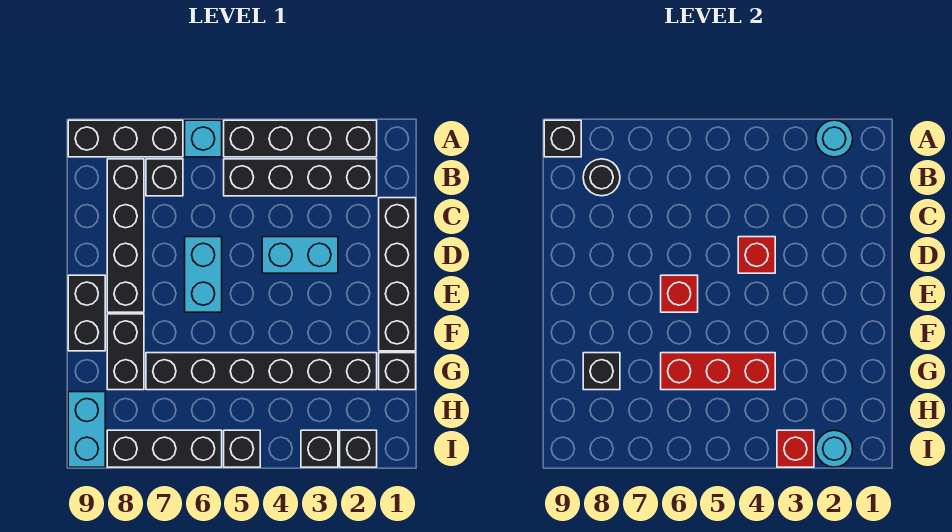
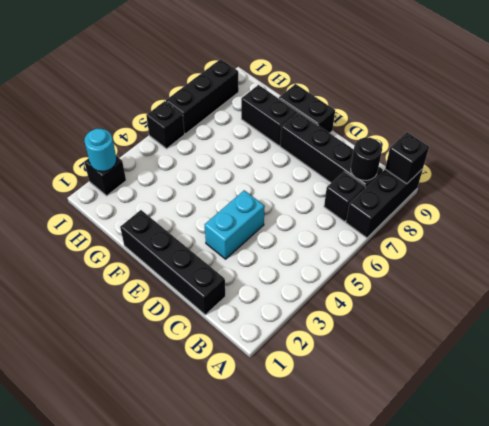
none -> black brick A2:A5 level 1
none -> cyan brick A6 level 1
none -> black brick B2:B5 level 1

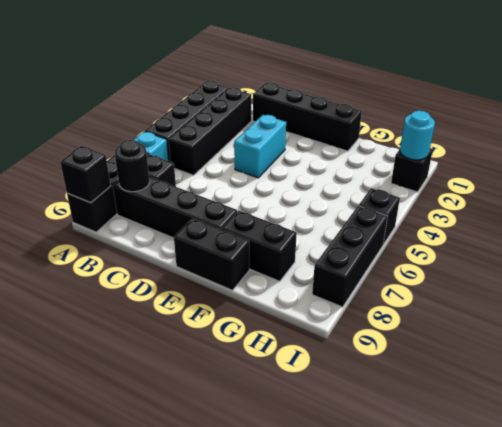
none -> cyan brick D6:E6 level 1
none -> black brick G1 level 1
none -> black brick G2:G7 level 1

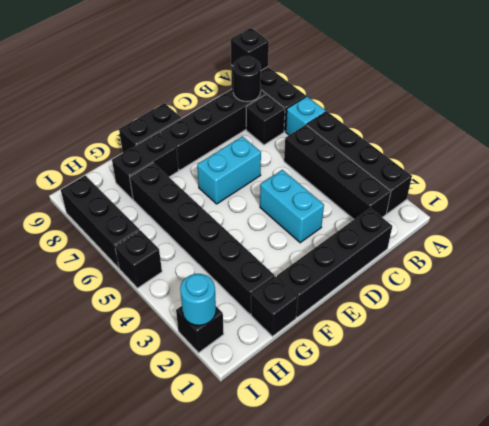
none -> cyan brick H9:I9 level 1
none -> black brick I3 level 1
none -> cyan round brick A2 level 2

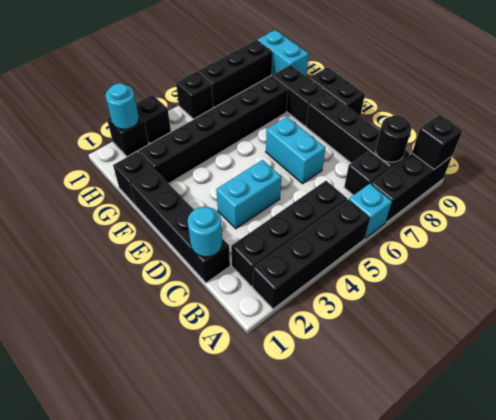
cyan round brick C1 level 2 -> cyan round brick A2 level 2
none -> red brick D4 level 2
none -> red brick E6 level 2
none -> red brick G4:G6 level 2

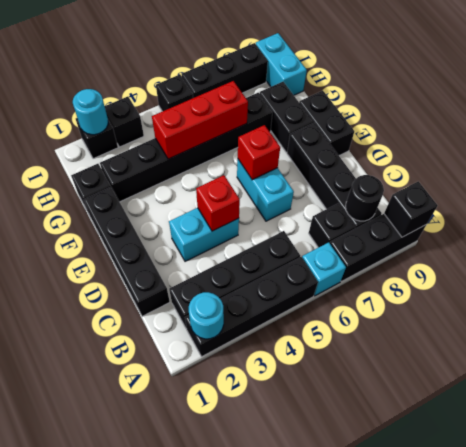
none -> black brick G8 level 2
none -> red brick I3 level 2

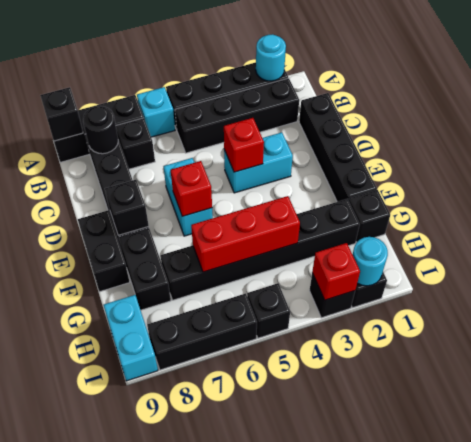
black brick E8 level 2 -> black brick G8 level 2

